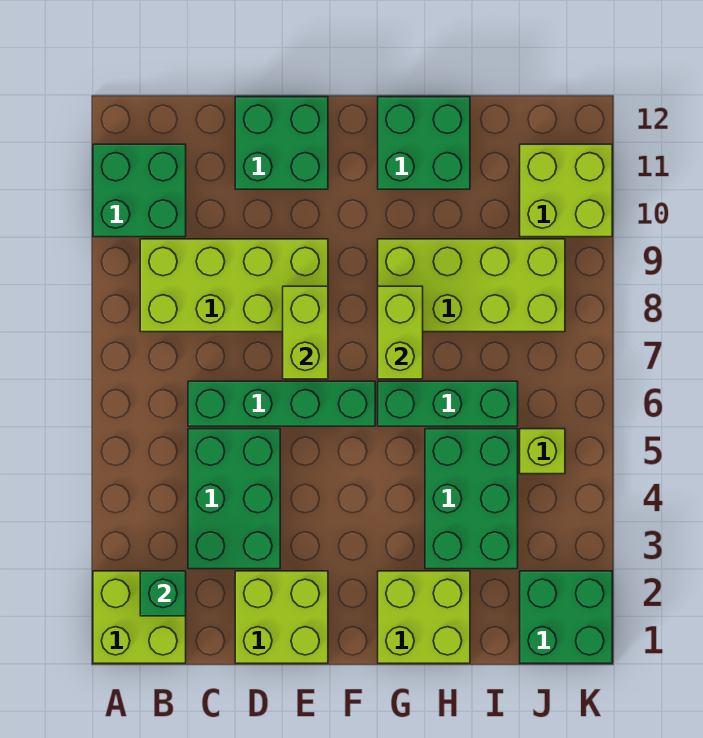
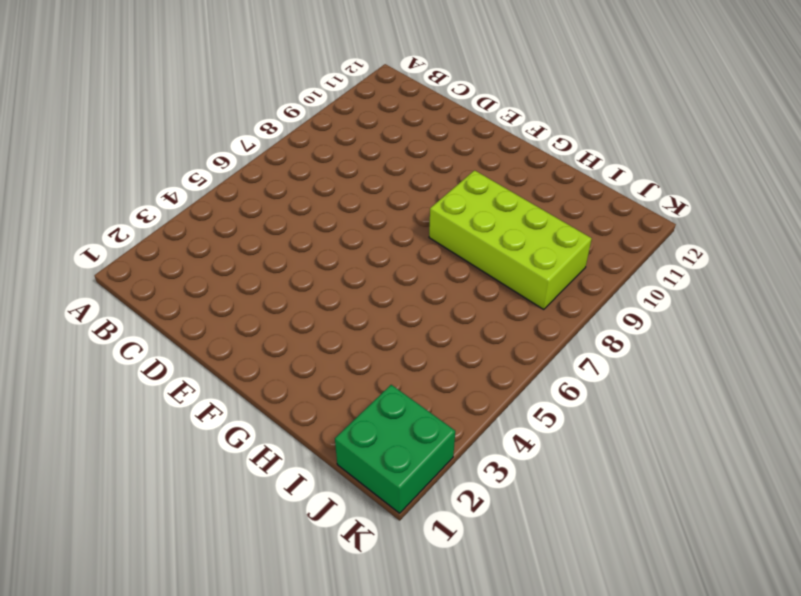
none -> lime brick A1:B2 level 1
none -> green brick A10:B11 level 1
none -> lime brick B8:E9 level 1

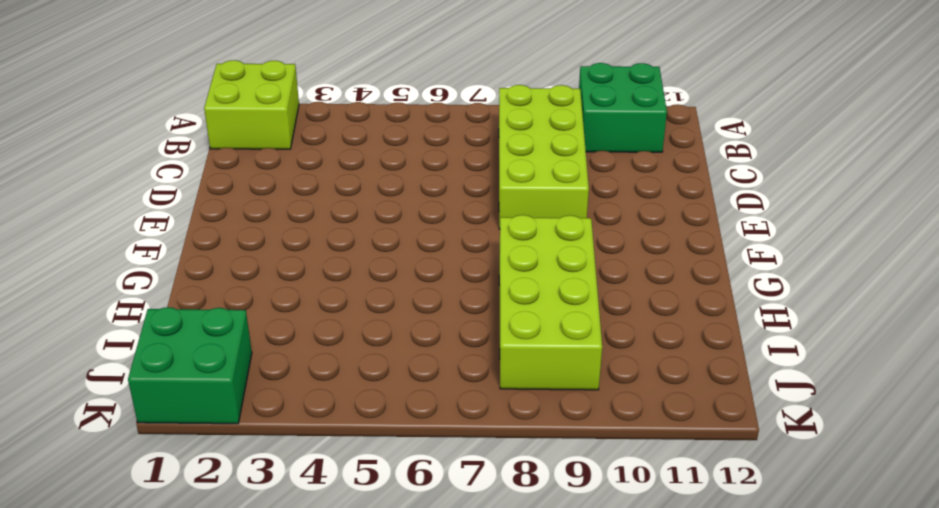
none -> green brick C3:D5 level 1
none -> green brick C6:F6 level 1
none -> lime brick D1:E2 level 1

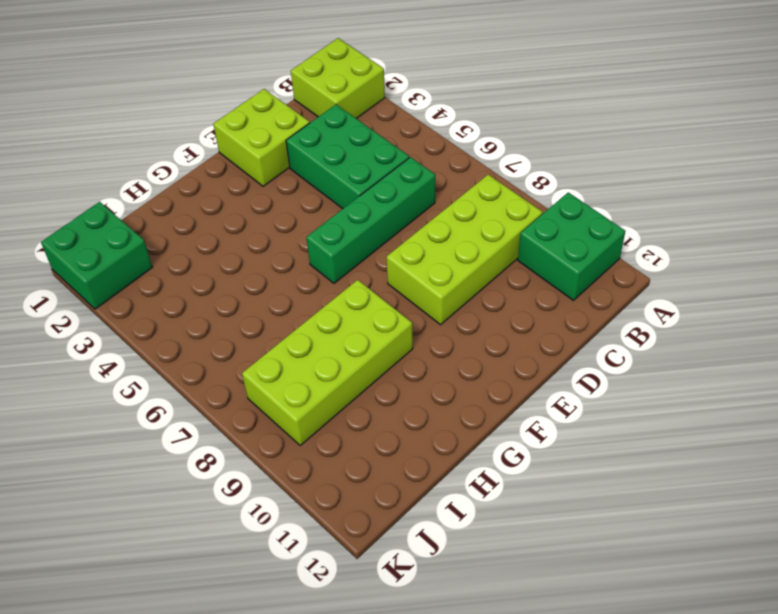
none -> green brick D11:E12 level 1
none -> lime brick G1:H2 level 1
none -> green brick G6:I6 level 1

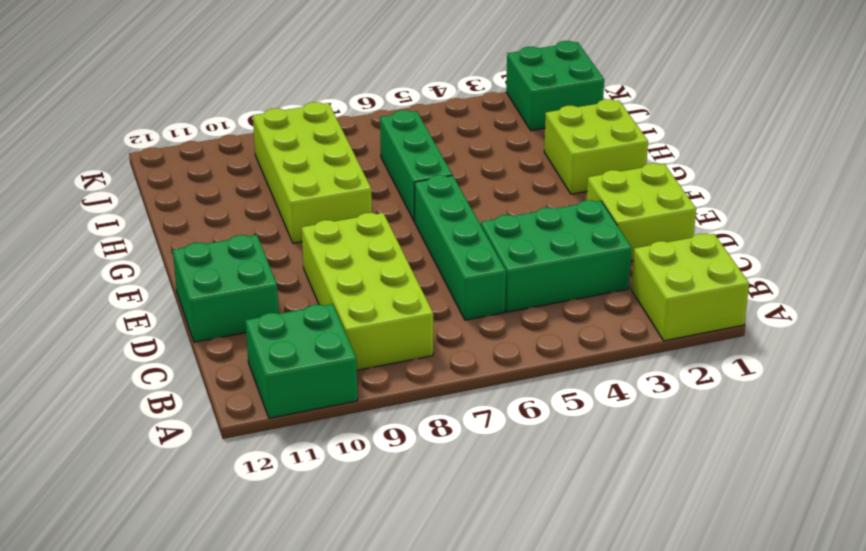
none -> green brick G11:H12 level 1
none -> green brick H3:I5 level 1
none -> lime brick J5 level 1

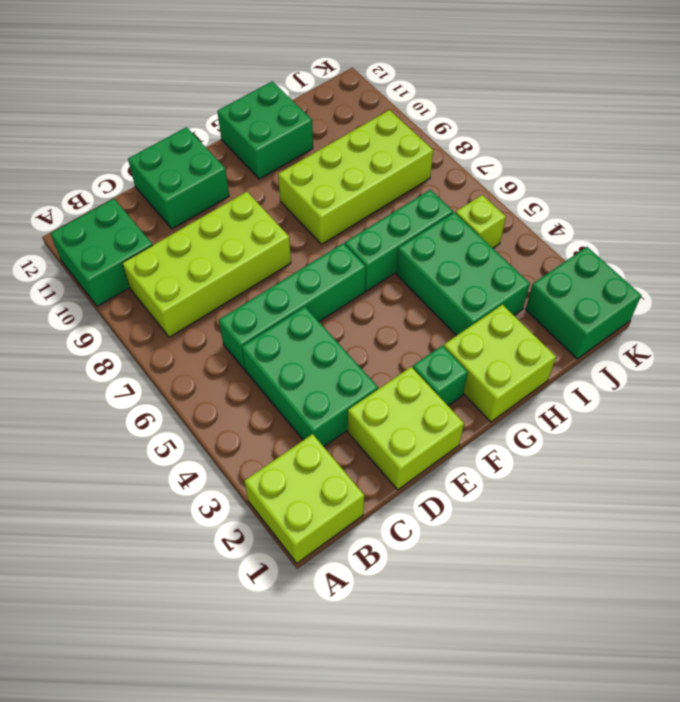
green brick F2 level 1 -> green brick B2 level 2
none -> lime brick J10:K11 level 1
none -> lime brick E7:E8 level 2
none -> lime brick G7:G8 level 2

